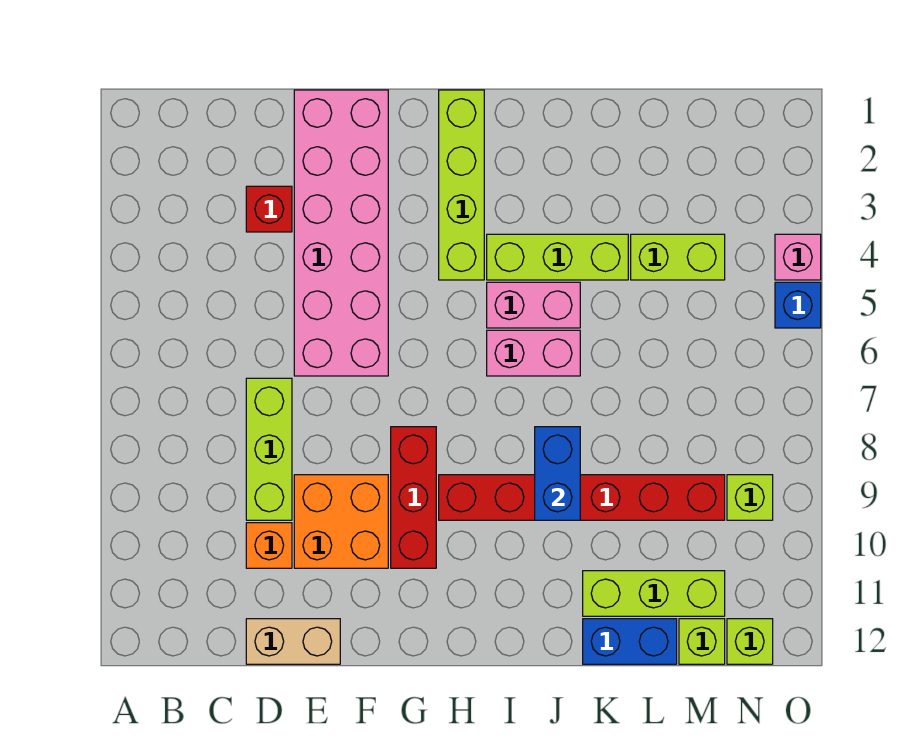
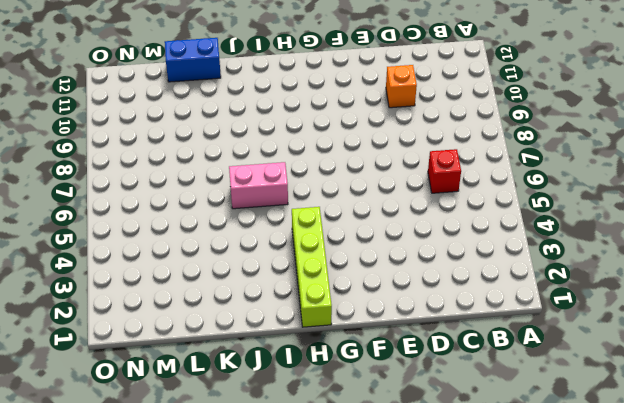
red brick C6 level 1 -> red brick D3 level 1
none -> lime brick D7:D9 level 1
none -> tan brick D12:E12 level 1
none -> pink brick E1:F6 level 1

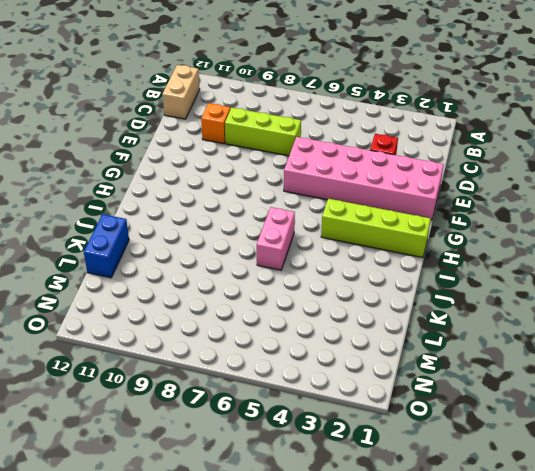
tan brick B12:C12 level 1 -> tan brick D12:E12 level 1
none -> orange brick E9:F10 level 1
none -> red brick G8:G10 level 1
none -> red brick H9:M9 level 1

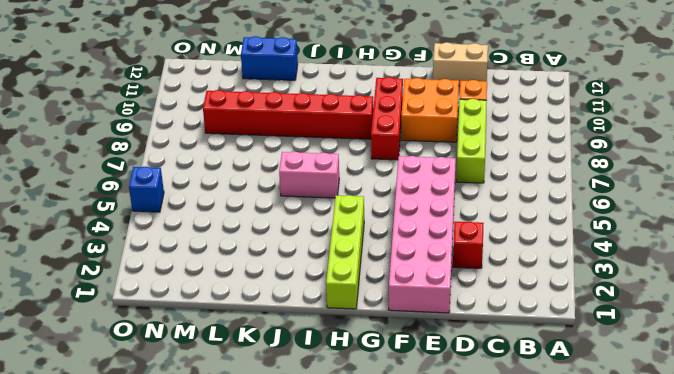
none -> lime brick I4:K4 level 1
none -> pink brick I5:J5 level 1
none -> lime brick K11:M11 level 1

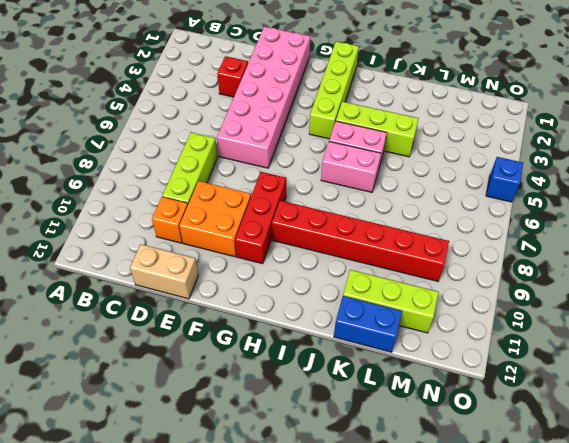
none -> lime brick L4:M4 level 1
none -> lime brick M12 level 1
none -> lime brick N9 level 1

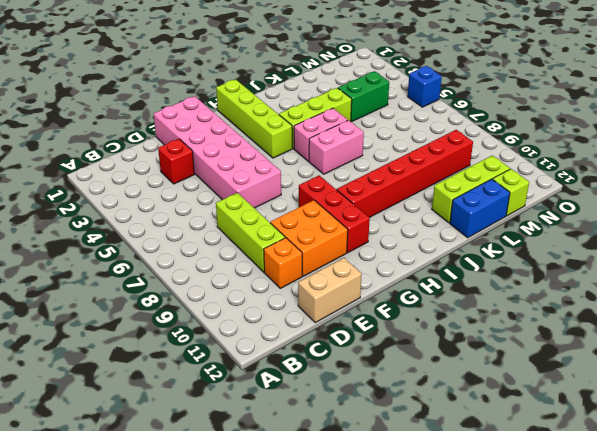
green brick L4:M4 level 1 -> lime brick L4:M4 level 1
none -> lime brick N9 level 1
none -> lime brick N12 level 1
none -> pink brick O4 level 1

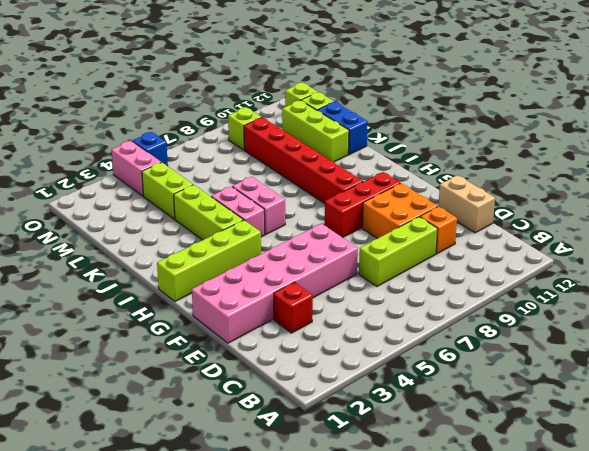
pink brick N4:O4 level 1 -> pink brick O4 level 1
none -> blue brick J8:J9 level 2

